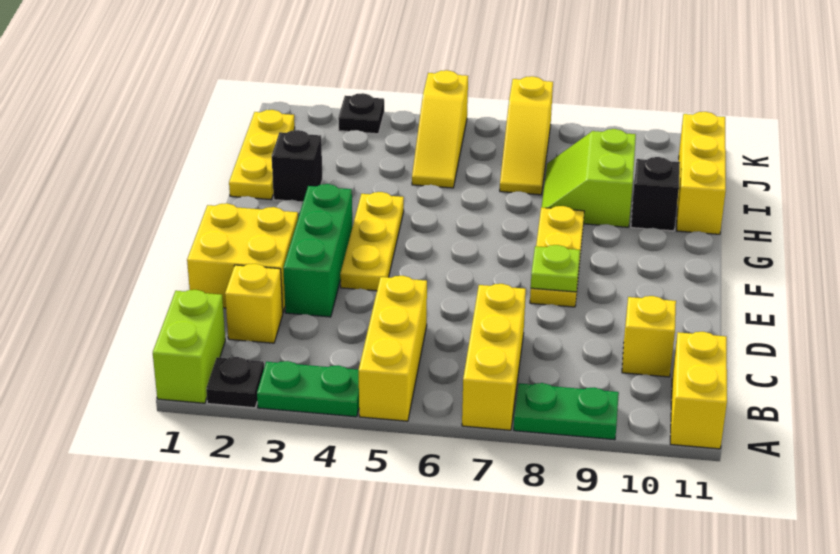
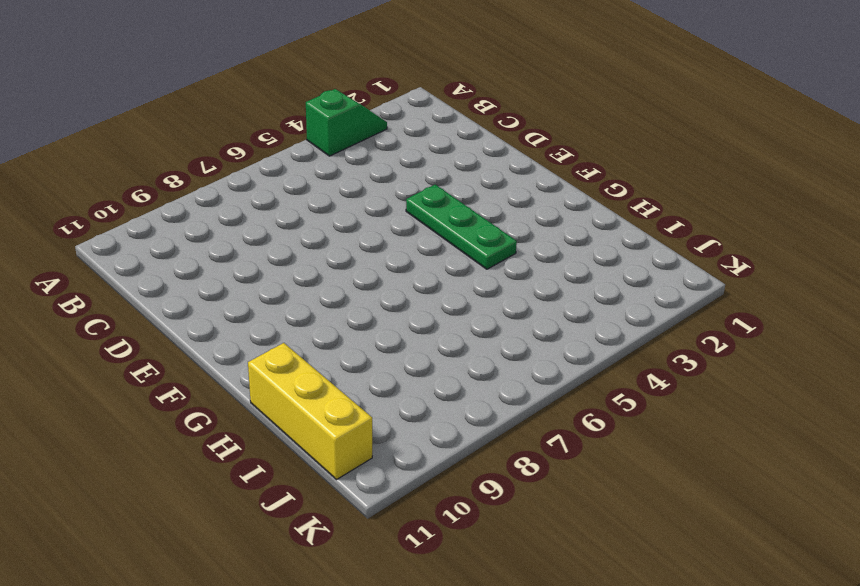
green slope A3:A4 level 1 top 4 -> green plate A3:A4 level 1
green plate E4:G4 level 1 -> yellow plate E4:G4 level 1
none -> lime brick A1:B1 level 1
none -> black plate A2 level 1
none -> yellow brick A5:C5 level 1

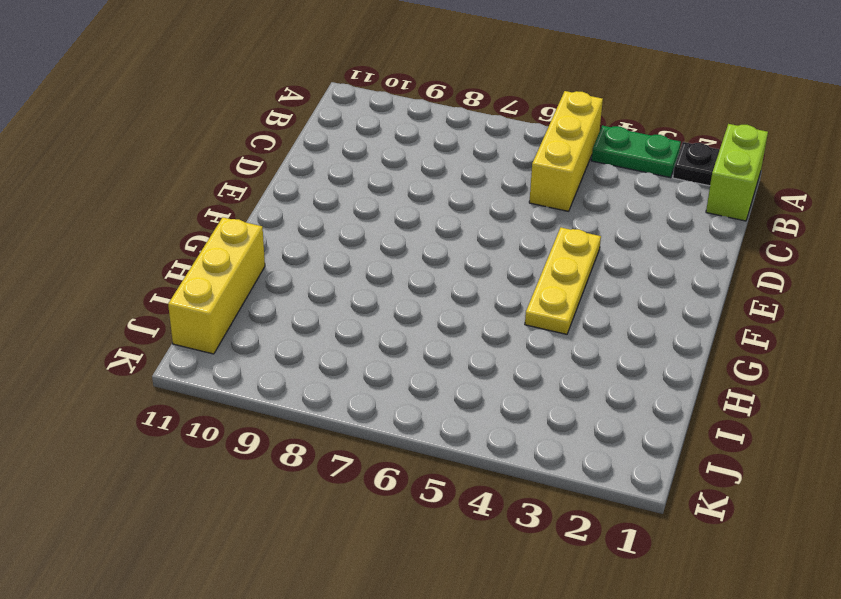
none -> yellow brick A7:C7 level 1
none -> green plate A8:A9 level 1
none -> yellow brick A11:B11 level 1

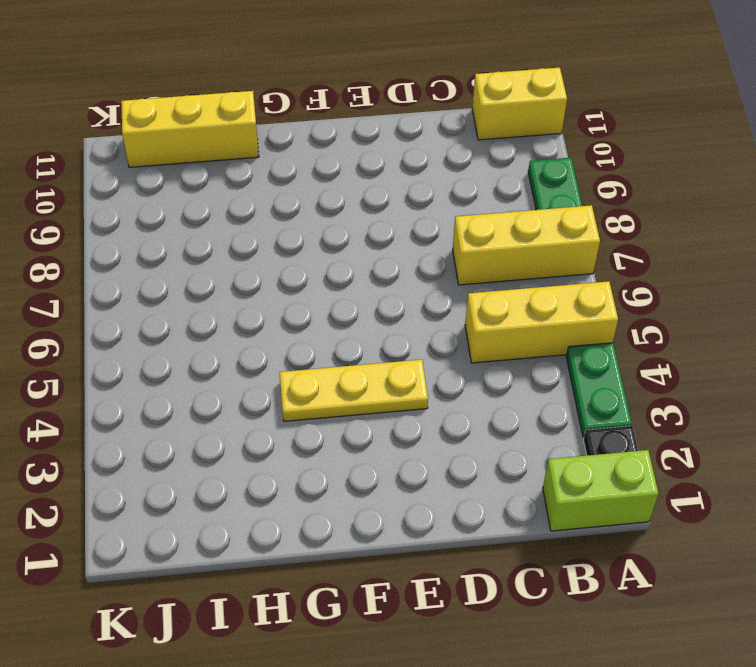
none -> yellow brick C2 level 1
none -> yellow brick C10 level 1
none -> yellow brick D1:E2 level 1

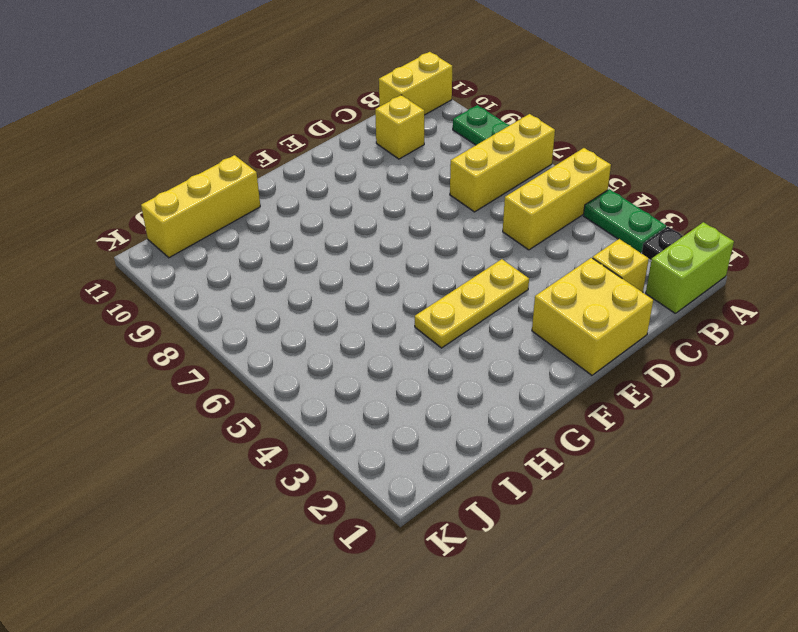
none -> green brick D3:F3 level 1
none -> yellow plate E8:G8 level 1
none -> yellow plate H1:J1 level 1

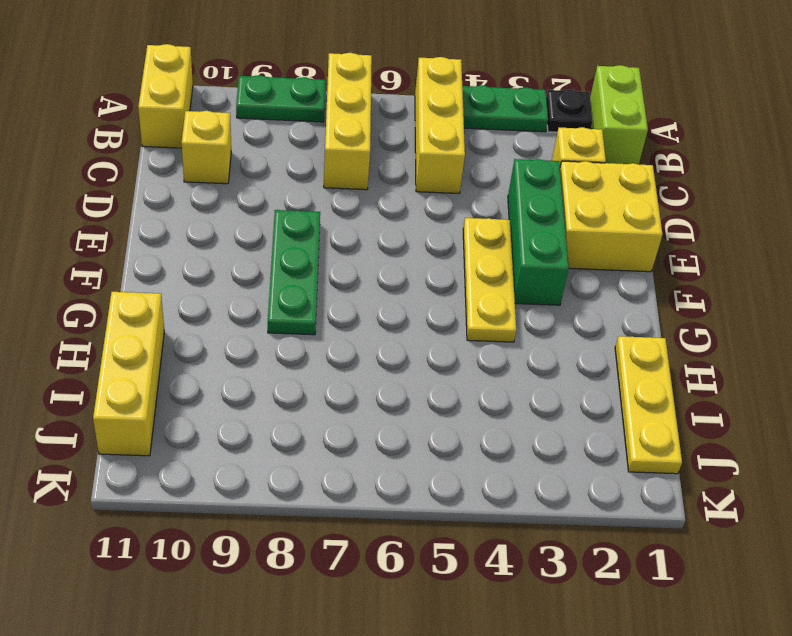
green plate E8:G8 level 1 -> yellow plate E8:G8 level 1
none -> black brick H2 level 1
none -> lime slope H8:I9 level 1 top 9
none -> black brick H10 level 1

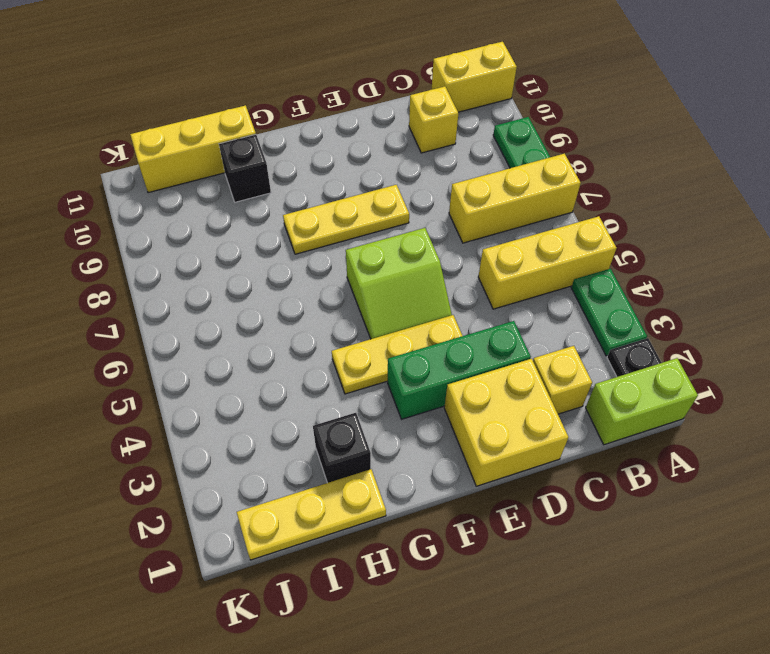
lime slope E5:F6 level 1 top 6 -> lime slope H8:I9 level 1 top 9
none -> yellow slope I5:K5 level 1 top K
none -> yellow slope I7:K7 level 1 top K
none -> black plate K3 level 1

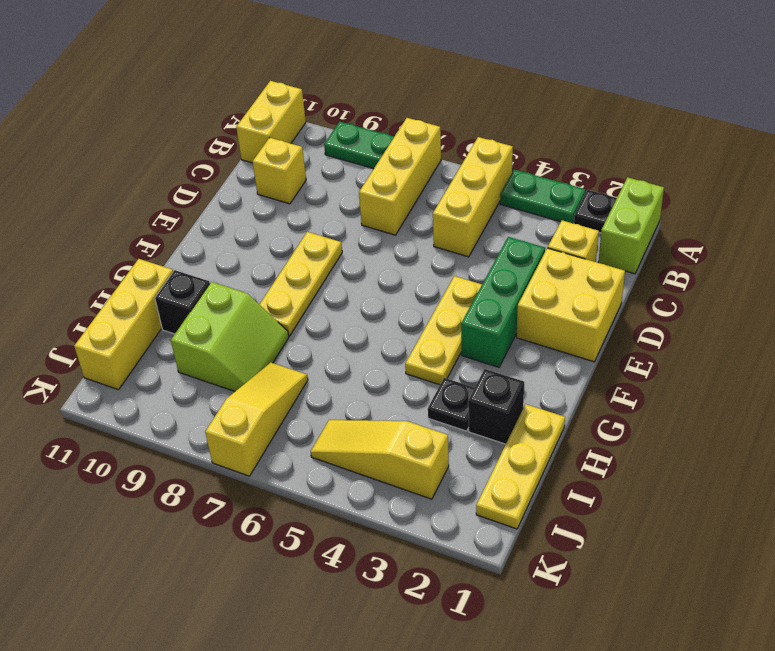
black plate H3 level 1 -> black plate K3 level 1
yellow slope J3:J5 level 1 top 3 -> yellow slope I5:K5 level 1 top K
none -> lime plate E8 level 2

